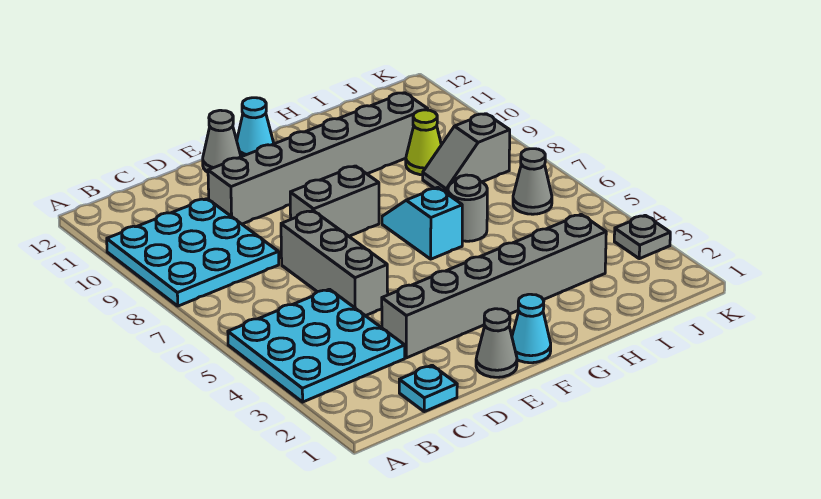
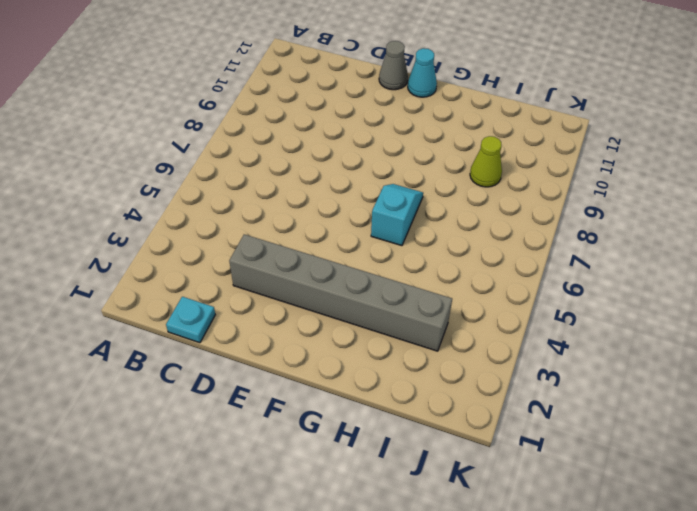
none -> cyan plate A3:C5 level 1
none -> cyan plate A8:C10 level 1
none -> grey brick D5:D7 level 1

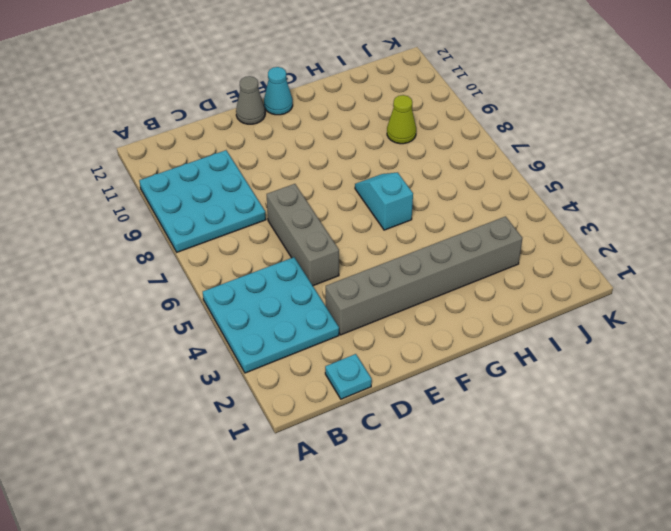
none -> grey brick D10:I10 level 1
none -> grey cone E1 level 1
none -> grey brick E8:F8 level 1

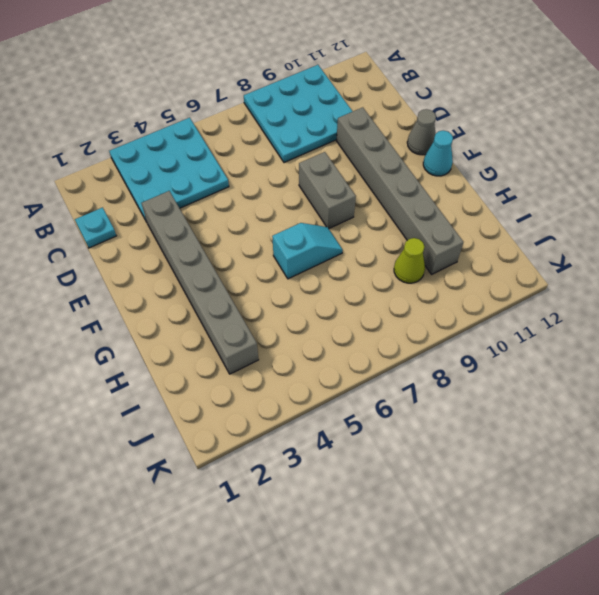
none -> grey brick D5:D7 level 1
none -> grey cone E1 level 1
none -> cyan cone F1 level 1

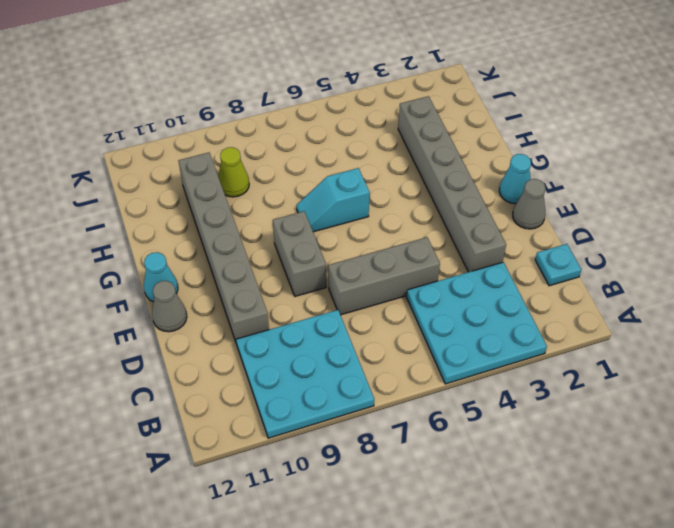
none -> grey round brick H6 level 1
none -> grey slope I8:J8 level 1 top J
none -> grey cone J6 level 1

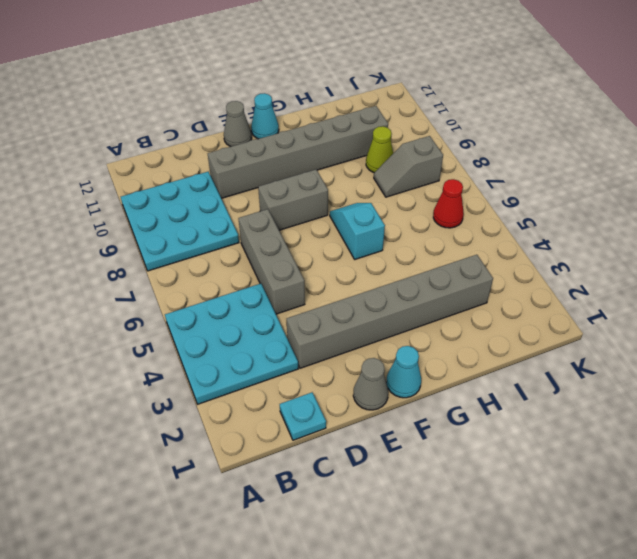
red cone J6 level 1 -> grey cone J6 level 1
none -> grey round brick H6 level 1
none -> grey plate K3 level 1

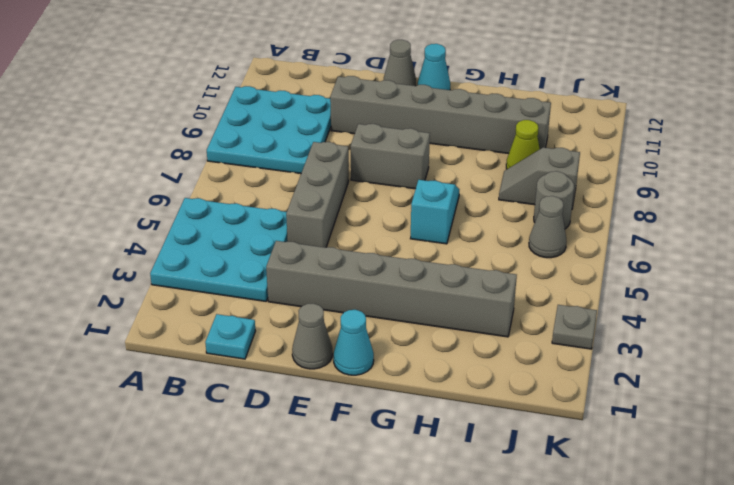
grey round brick J7 level 1 -> grey round brick H6 level 1

